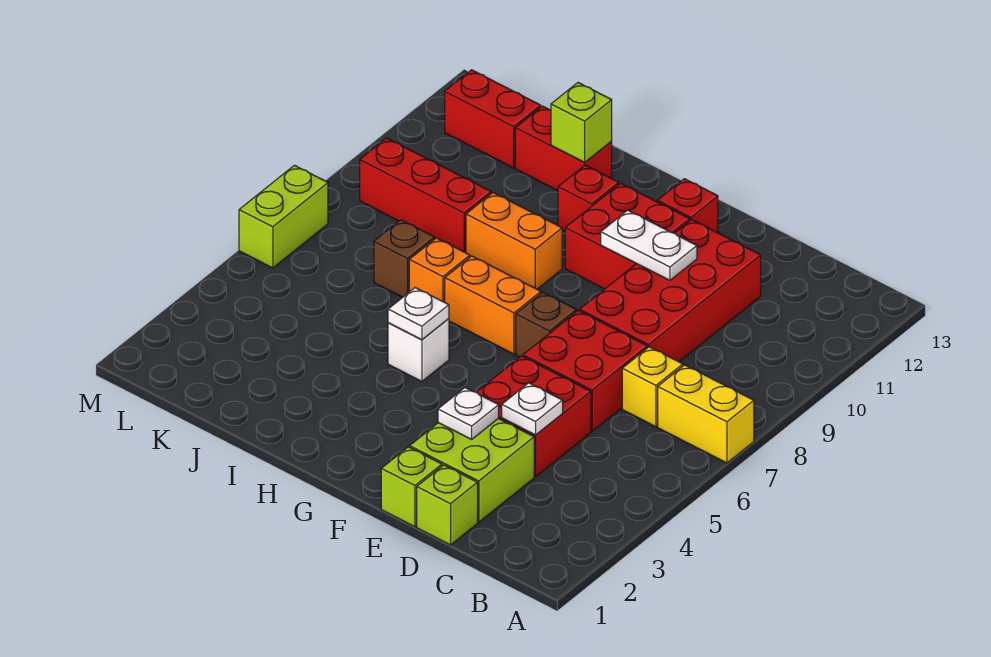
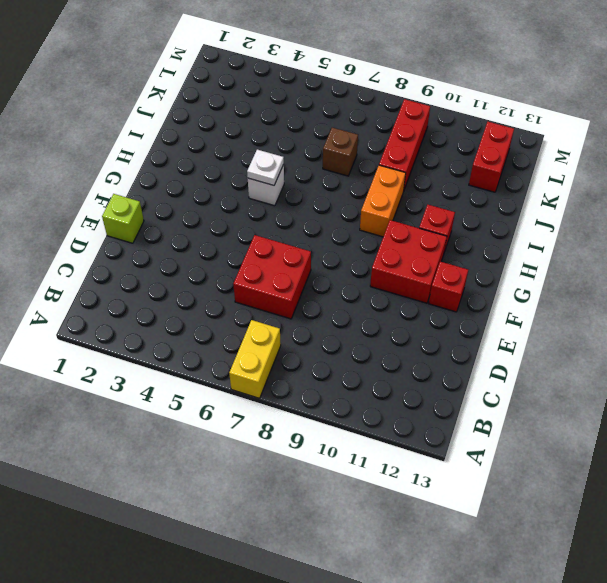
none -> yellow brick C7 level 1
none -> lime brick D1 level 1
none -> lime brick D2:E3 level 1

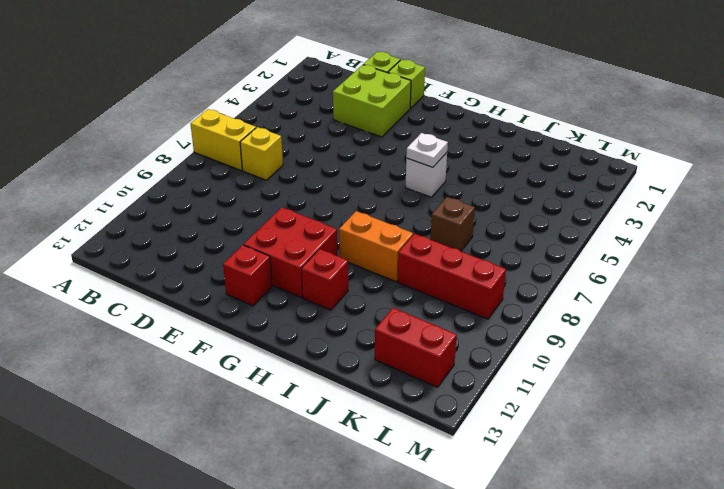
none -> red brick D4:E5 level 1
none -> red brick D6:E7 level 1
none -> red brick D8:E11 level 1

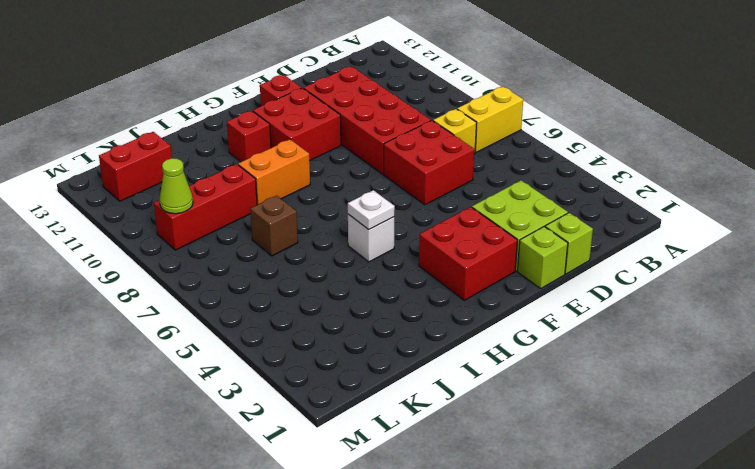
red brick F2:G3 level 1 -> red brick D4:E5 level 1
lime cone L9 level 2 -> none
none -> brown brick F7 level 1
none -> orange brick G7:H7 level 1
none -> orange brick I7 level 1

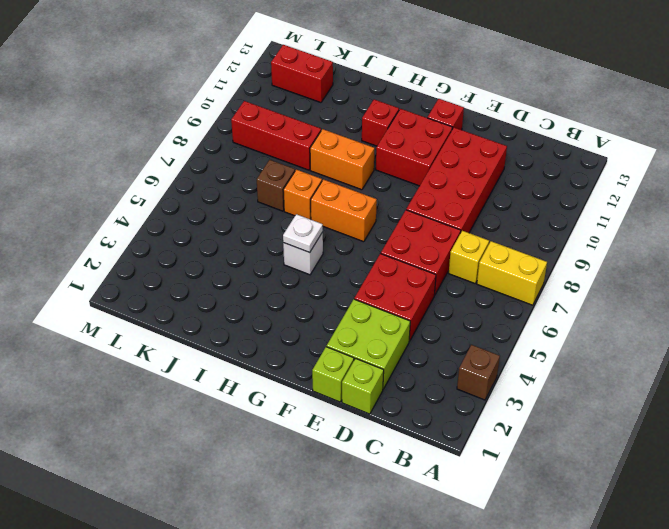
brown brick A3 level 1 -> brown brick F7 level 1
none -> red brick I12:J12 level 1
none -> lime brick M6:M7 level 1
none -> white plate D4 level 2

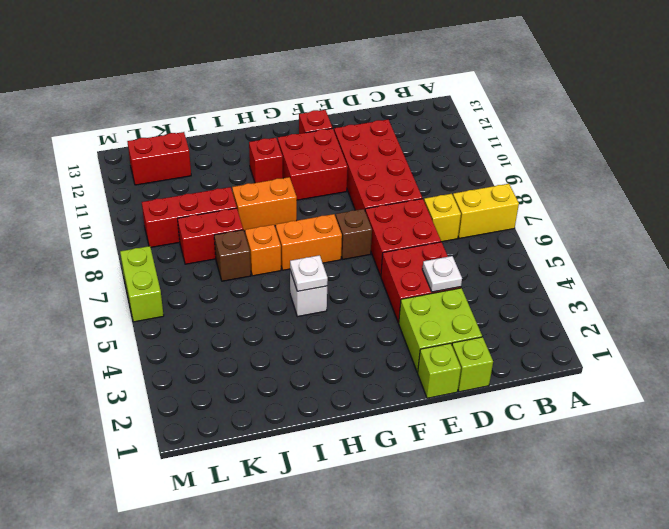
red brick J8:K8 level 1 -> red brick I12:J12 level 1
none -> white plate E3 level 2
none -> white plate E10:F10 level 2
none -> lime brick I12 level 2

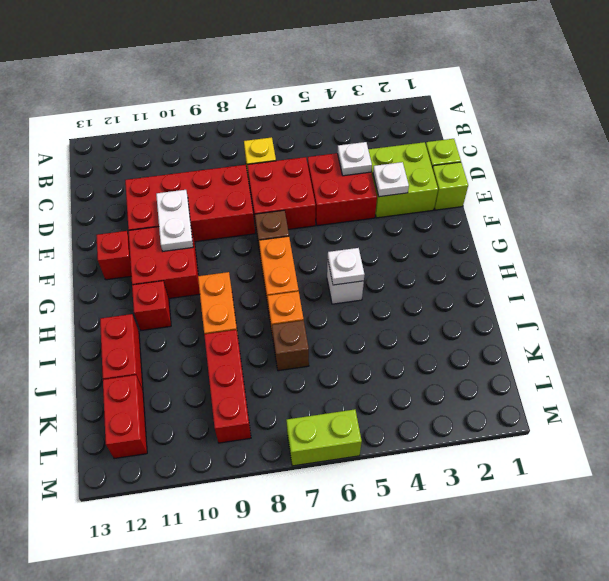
none -> yellow brick A7:B7 level 1
none -> lime brick I12 level 2

